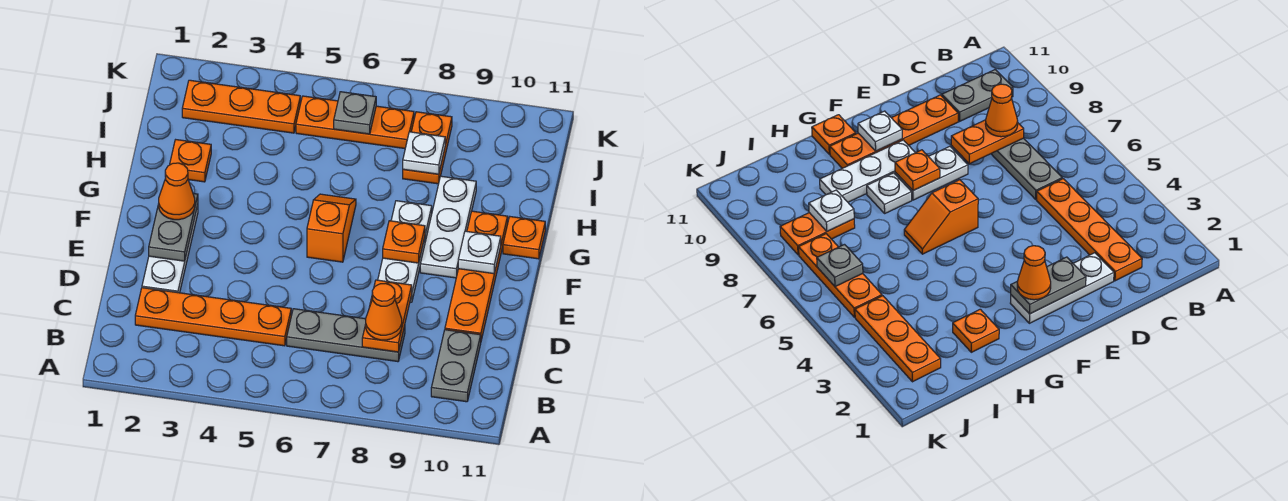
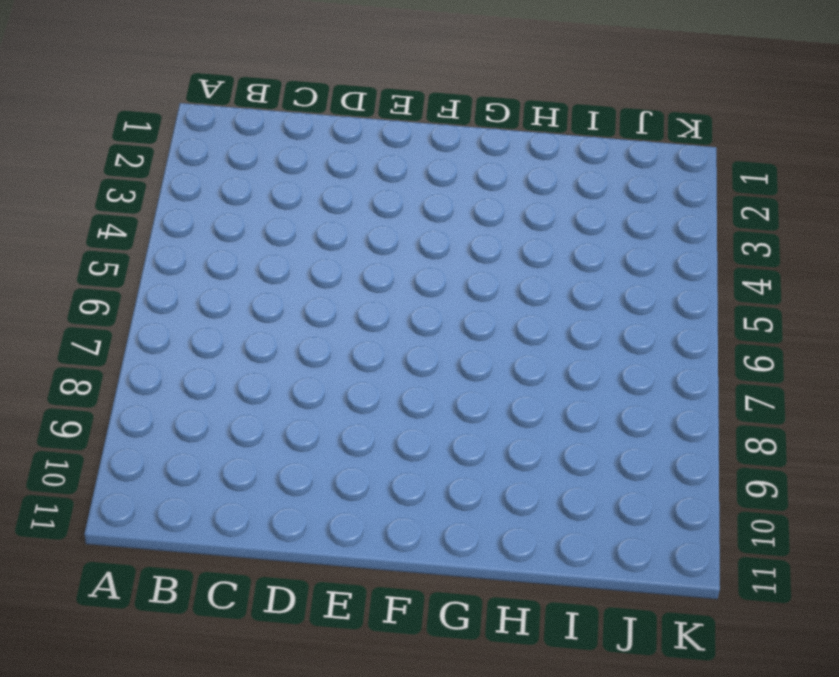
none -> grey plate B10:C10 level 1
none -> orange plate C2:C5 level 1
none -> grey plate C6:C8 level 1

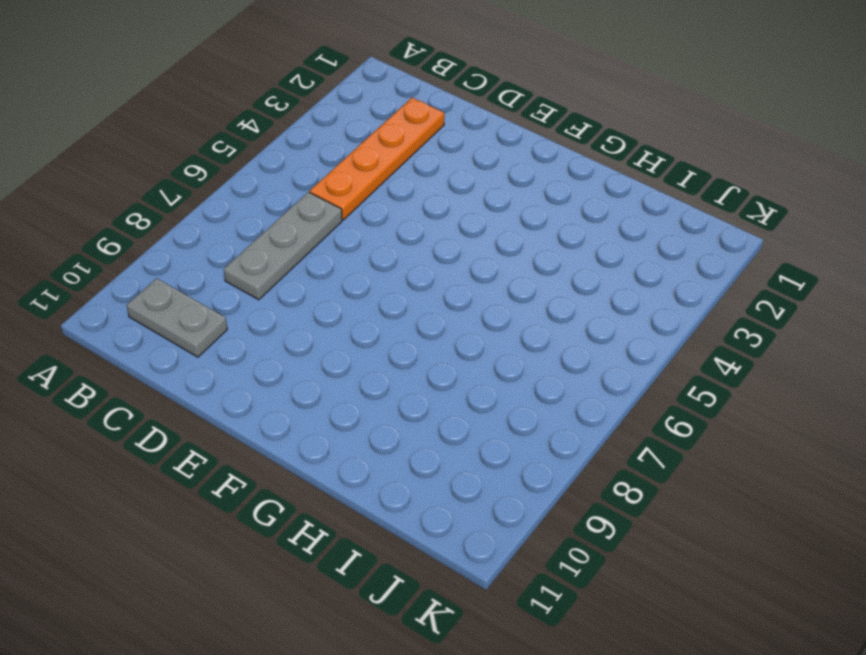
none -> white plate D2:F2 level 1
none -> orange plate D10:G10 level 1
none -> white plate E8:F8 level 1

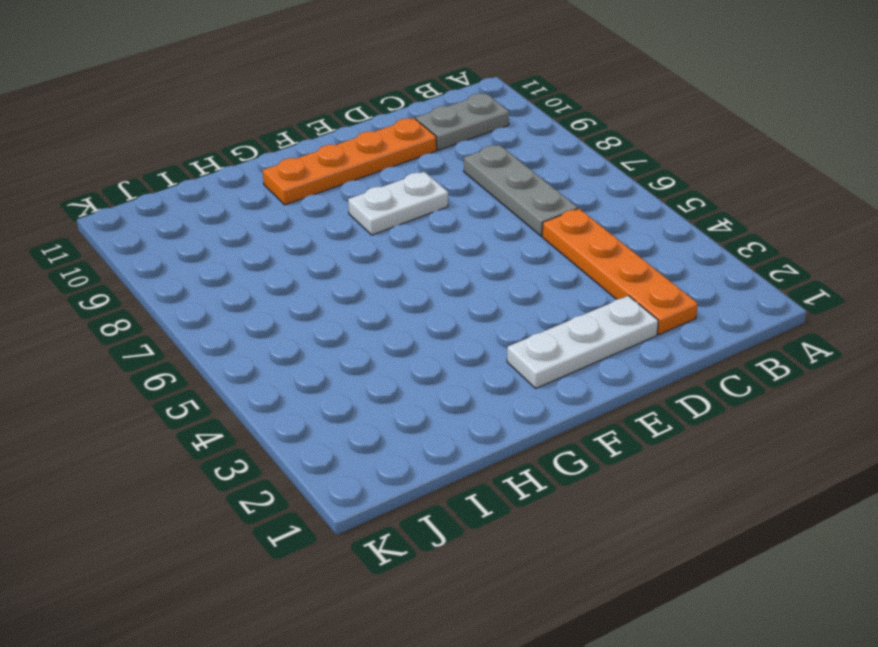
none -> orange slope F6:G6 level 1 top F
none -> white plate F9:H9 level 1
none -> white plate G8 level 1

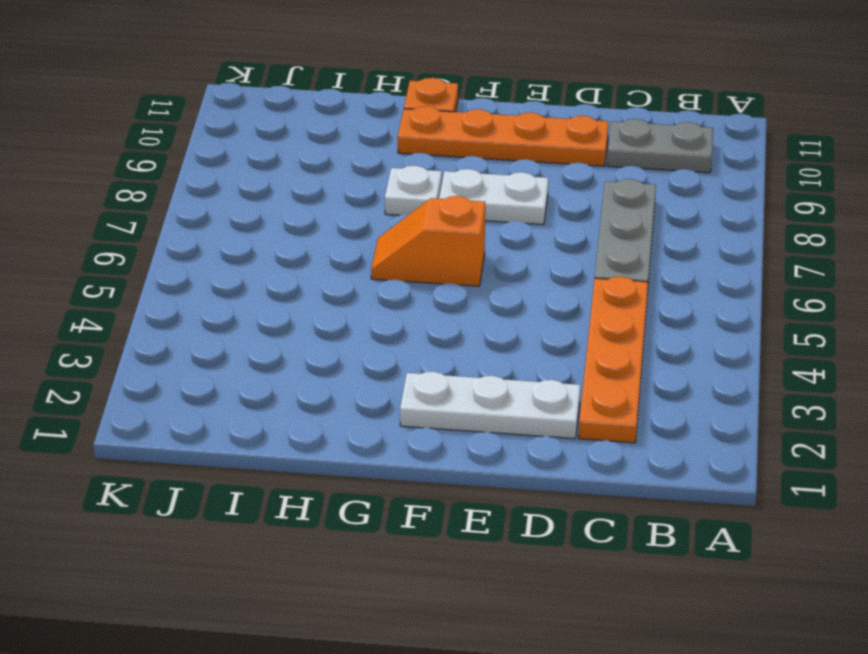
none -> white plate F9:H9 level 1
none -> orange plate H2 level 1
none -> orange plate I8:J8 level 1

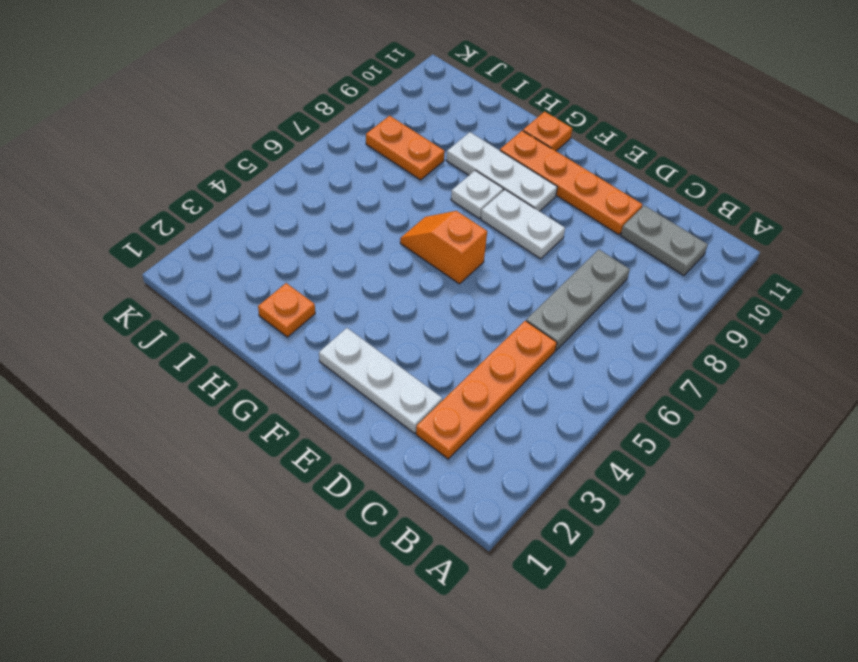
none -> orange plate J2:J4 level 1
none -> orange plate J5:J7 level 1
none -> orange plate C8:D8 level 2

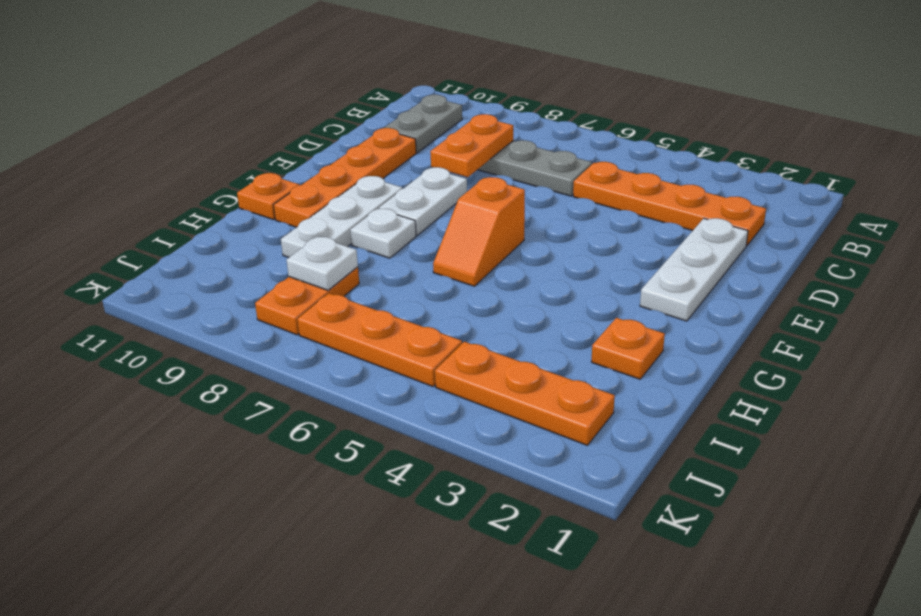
none -> grey plate E2:F2 level 2
none -> orange plate F8 level 2
none -> white plate F10 level 2

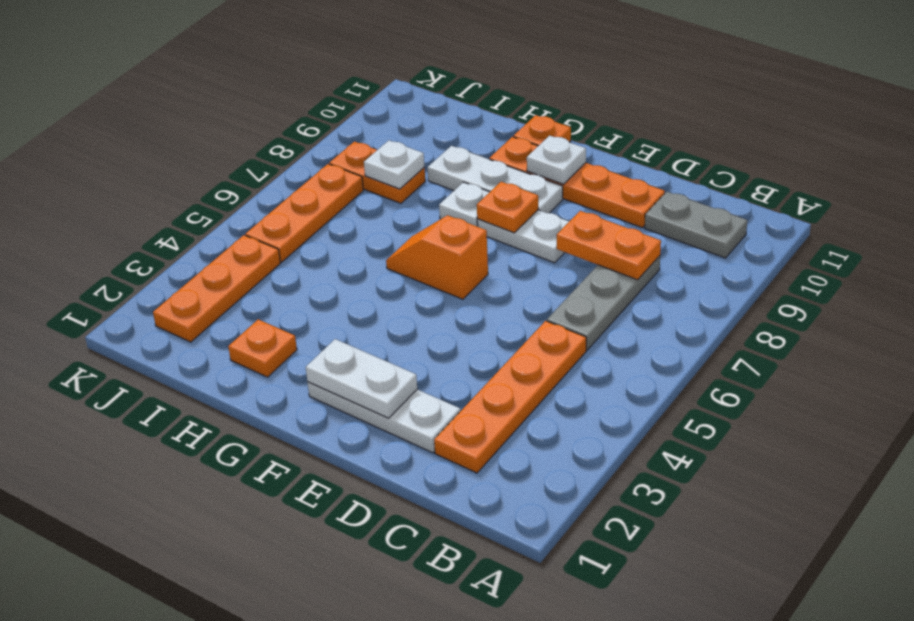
white plate E2:F2 level 2 -> grey plate E2:F2 level 2
none -> grey plate J6 level 2
none -> orange cone C8 level 3
none -> orange cone F2 level 3

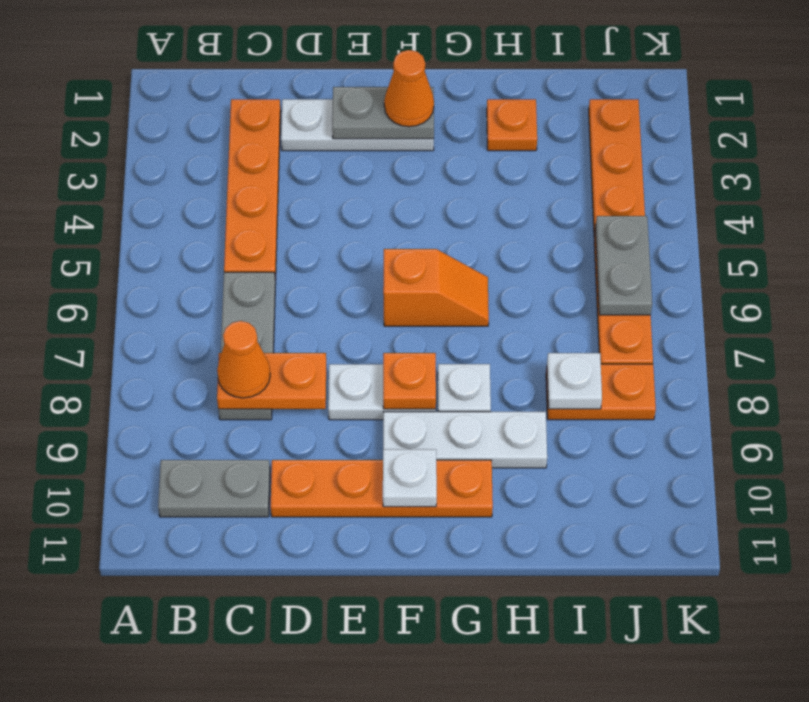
grey plate J5:J6 level 2 -> grey plate J6 level 2
none -> orange plate G11 level 1

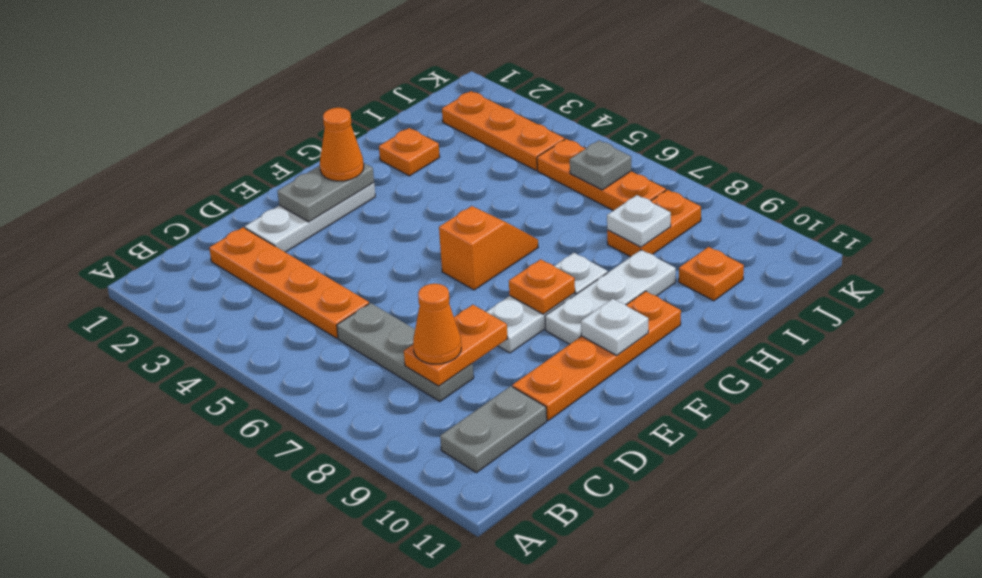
orange plate I10 level 1 -> orange plate G11 level 1

